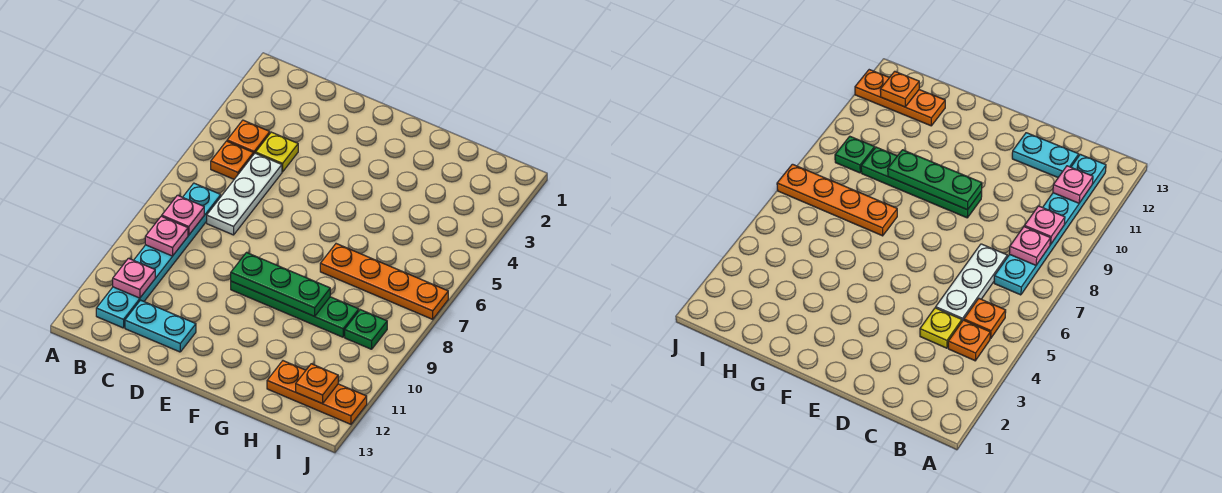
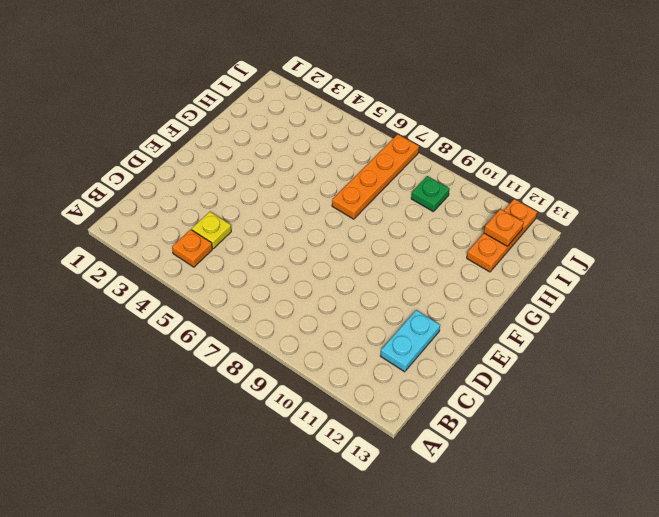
none -> orange plate B5 level 1
none -> cyan plate B7:B12 level 1
none -> white plate C5:C7 level 1

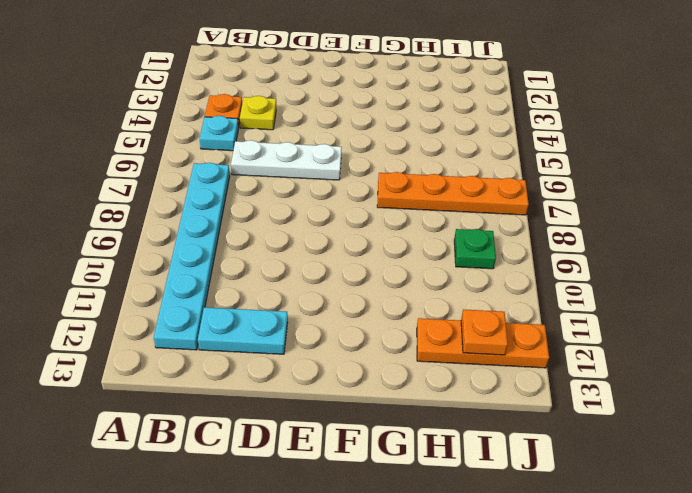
cyan plate B5 level 1 -> orange plate B5 level 1
white plate C6:E6 level 1 -> white plate C5:C7 level 1
none -> green plate E9:H9 level 1
none -> pink plate B8 level 2
none -> pink plate B9 level 2

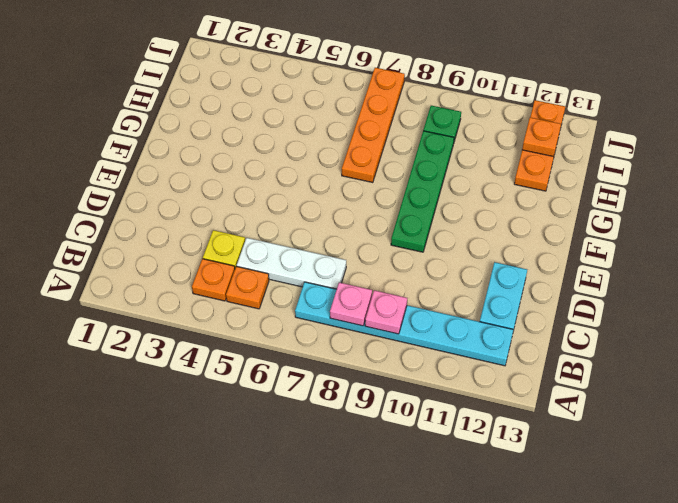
none -> pink plate B11 level 2
none -> green plate E9:G9 level 2

